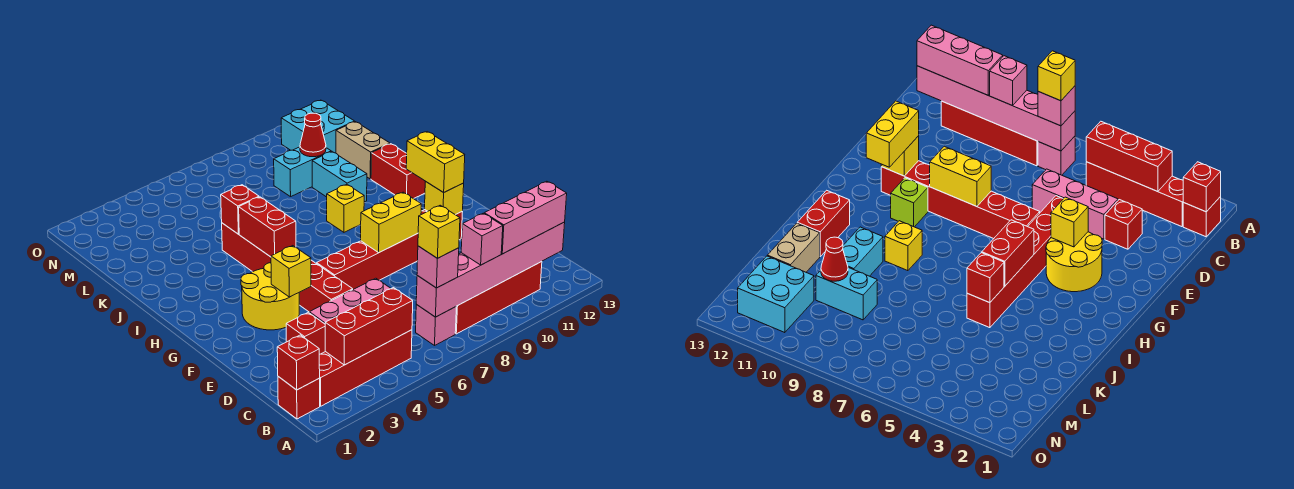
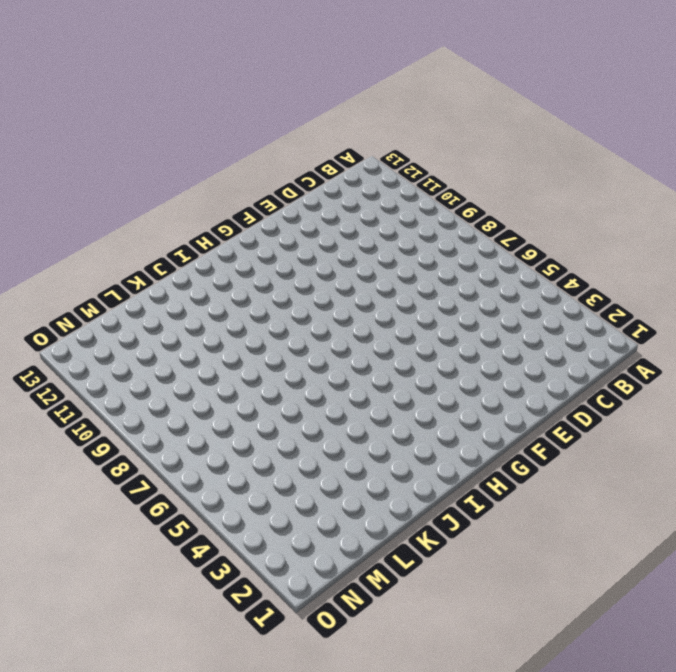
none -> red brick B1 level 1
none -> red brick B2:B5 level 1
none -> pink brick B7 level 1
none -> red brick B8:B11 level 1

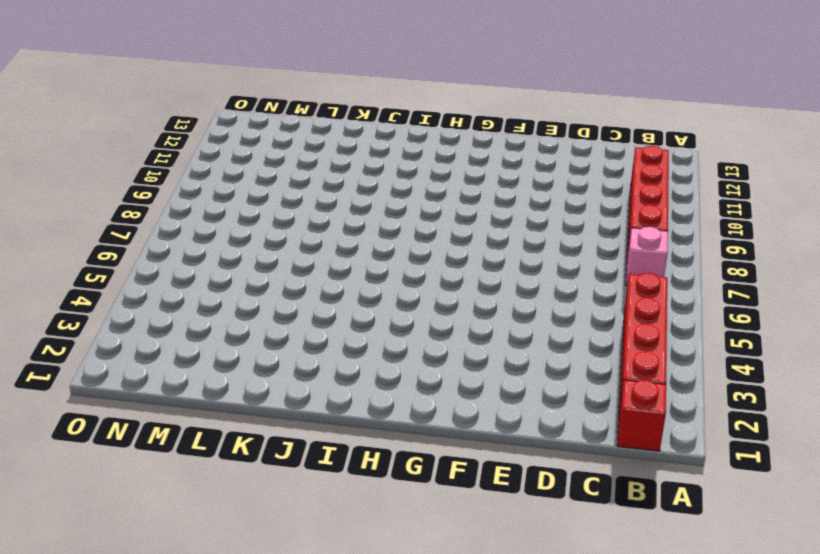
none -> red brick D3 level 1
none -> pink brick D4:D6 level 1
none -> red brick E5:J5 level 1
none -> yellow round brick F3:G4 level 1

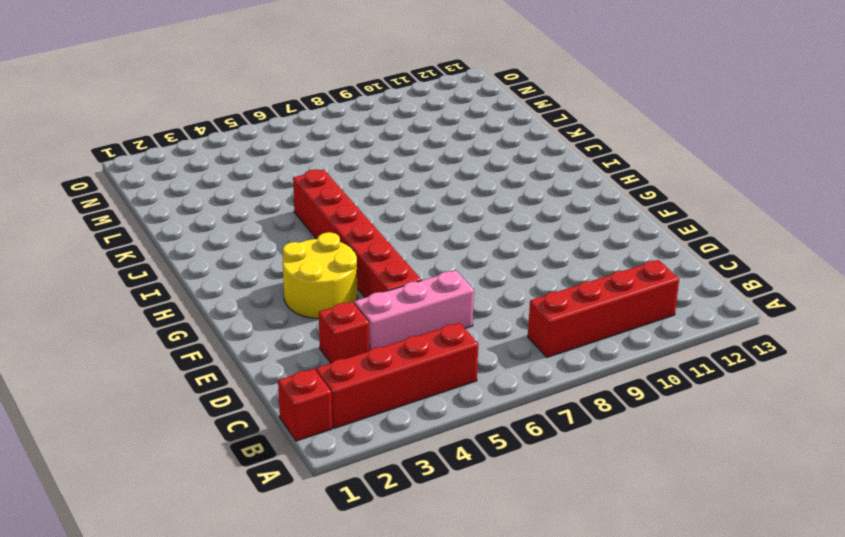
none -> pink brick B7 level 1
none -> red brick F6:F11 level 1
none -> lime brick G10 level 1
none -> yellow brick I9 level 1

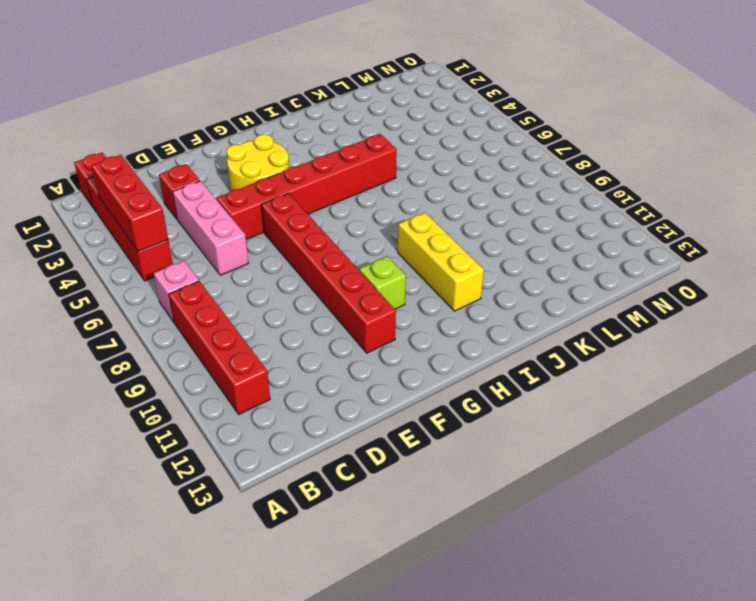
yellow brick I9:I11 level 1 -> yellow brick I9 level 1
none -> red brick I12:J12 level 1
none -> cyan brick J10:K10 level 1
none -> tan brick K12:L12 level 1
none -> cyan brick L9:L10 level 1

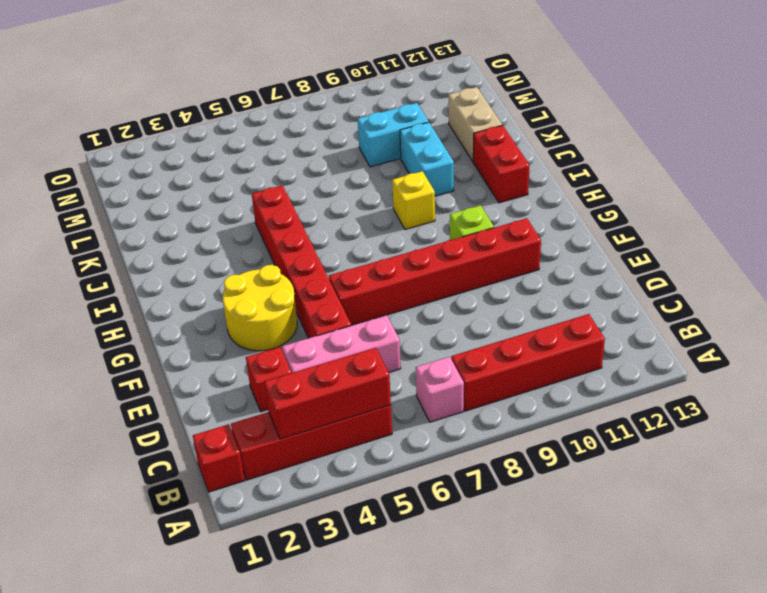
none -> cyan brick M11:N12 level 1
none -> red brick B1 level 2
none -> pink brick B7:B12 level 2
none -> yellow brick F4 level 2

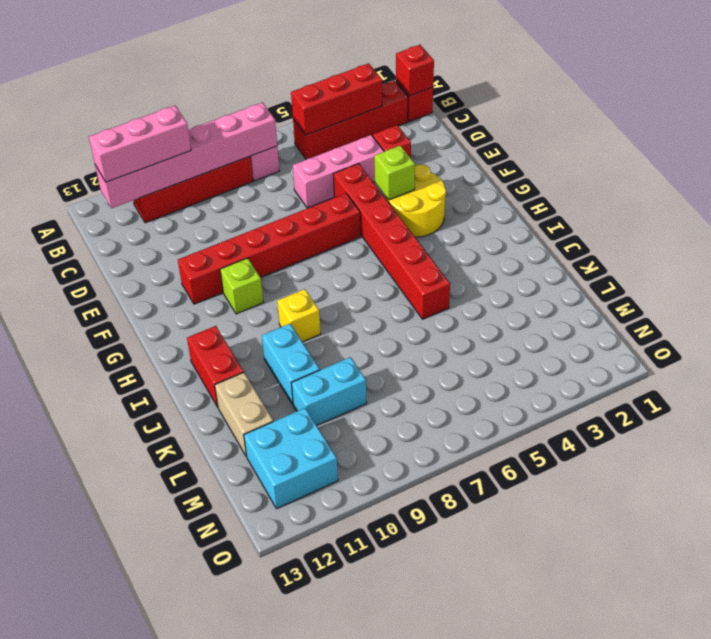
lime brick F4 level 2 -> yellow brick F4 level 2
none -> yellow brick F8:F9 level 2
none -> yellow brick F11 level 2
none -> red brick H5:I5 level 2
none -> red brick J5 level 2

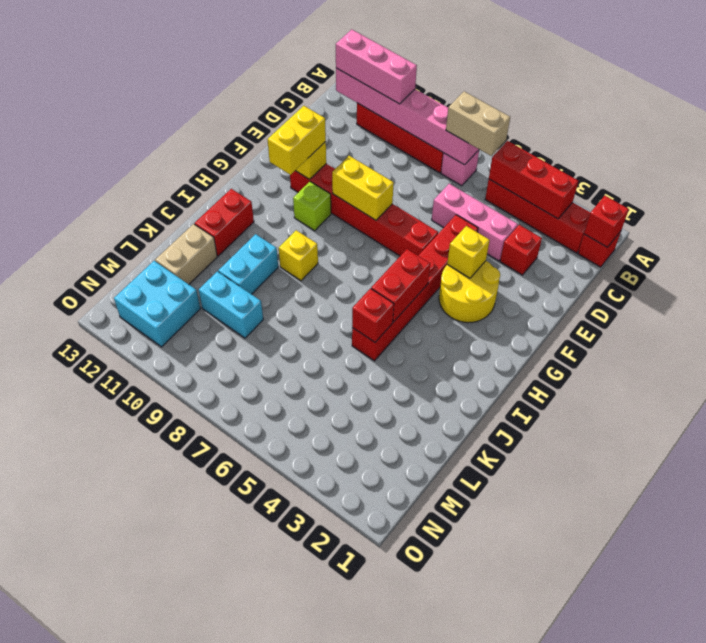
tan brick B6:B7 level 3 -> pink brick B7 level 3
none -> red cone L10 level 2
none -> pink brick B9 level 3
none -> yellow brick B7 level 4

